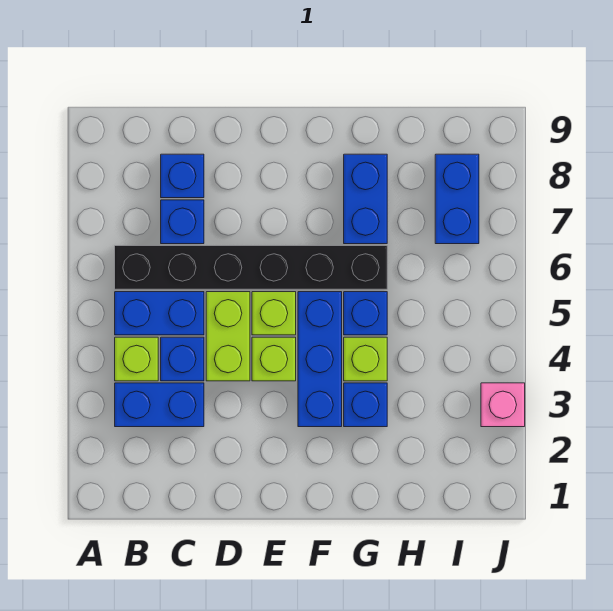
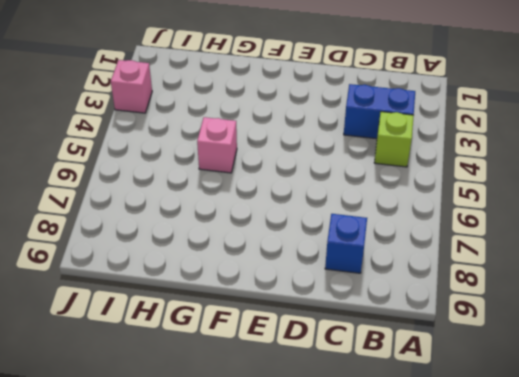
pink brick G5 level 1 -> blue brick G5 level 1
none -> blue brick B5:C5 level 1
none -> black brick B6:G6 level 1
none -> blue brick C4 level 1

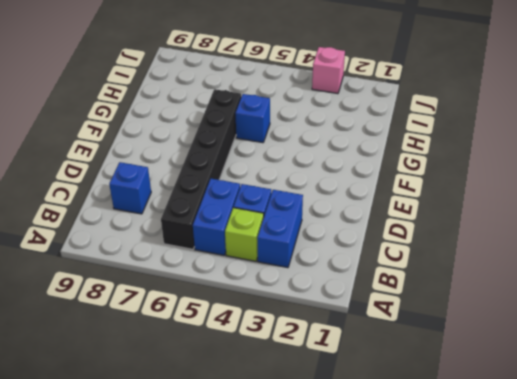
none -> blue brick C7 level 1
none -> lime brick D4:D5 level 1
none -> lime brick E4 level 1

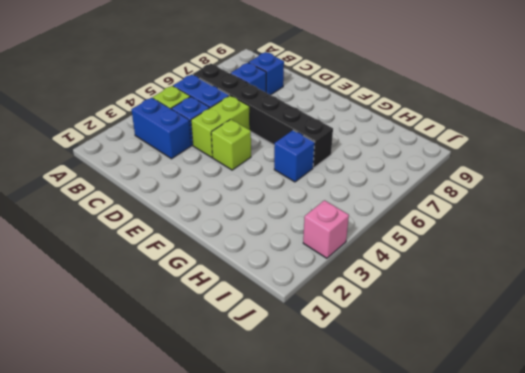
none -> lime brick E5 level 1
none -> blue brick F3:F5 level 1
none -> blue brick G3 level 1

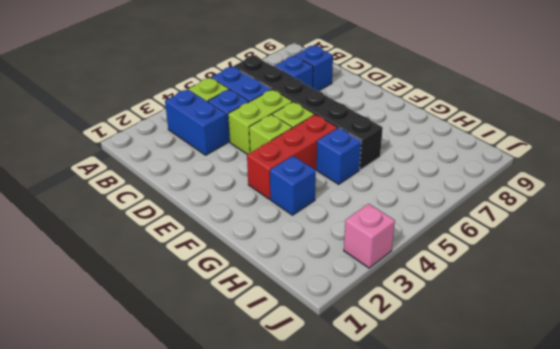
red brick F3:F5 level 1 -> blue brick F3:F5 level 1
none -> lime brick G4 level 1
none -> blue brick G7:G8 level 1
none -> blue brick I7:I8 level 1

